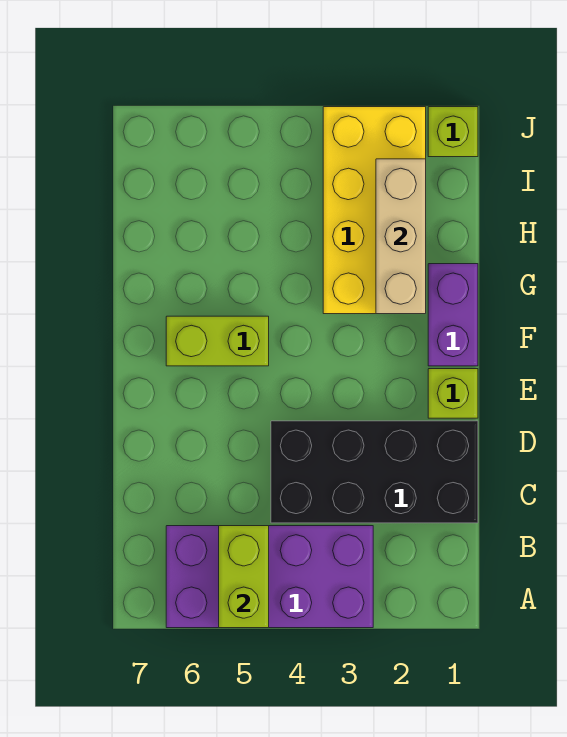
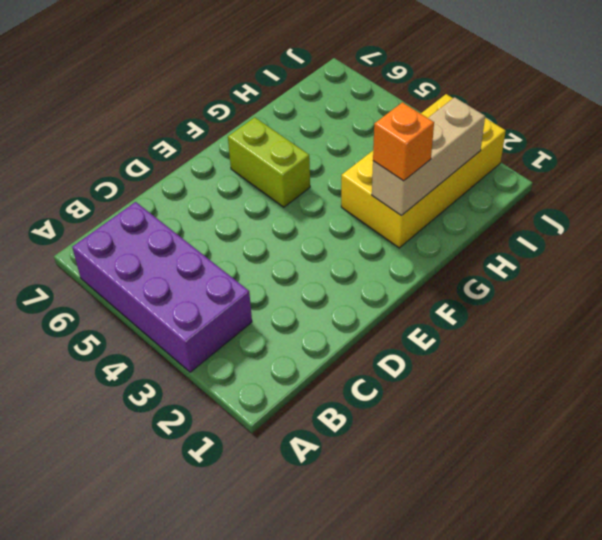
orange brick G2 level 3 -> none
none -> black brick C1:D4 level 1
none -> lime brick E1 level 1

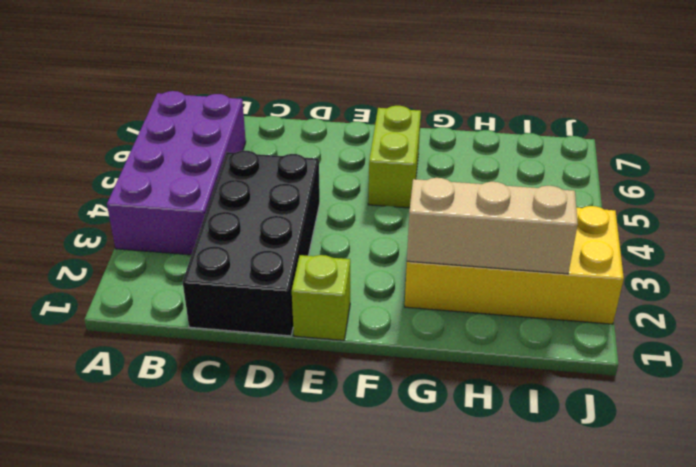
none -> purple brick F1:G1 level 1
none -> lime brick J1 level 1

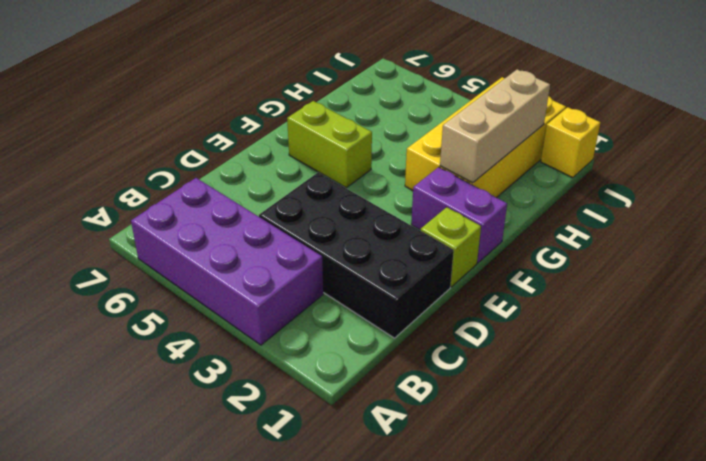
purple brick F1:F2 level 1 -> purple brick F1:G1 level 1
yellow brick J1 level 1 -> lime brick J1 level 1
none -> lime brick A5:B5 level 2

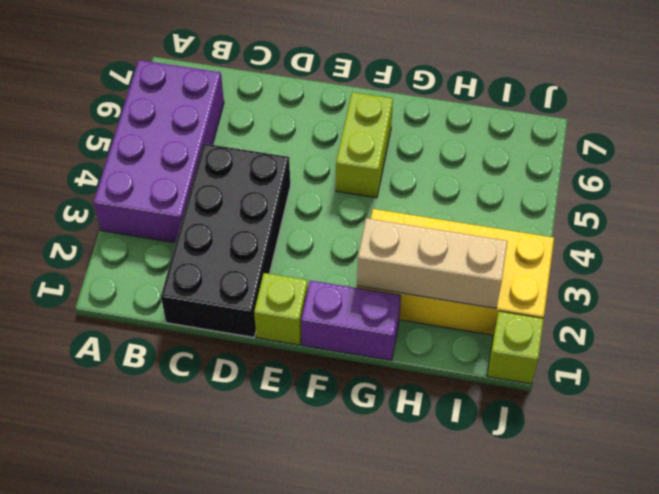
none -> lime brick A5:B5 level 2

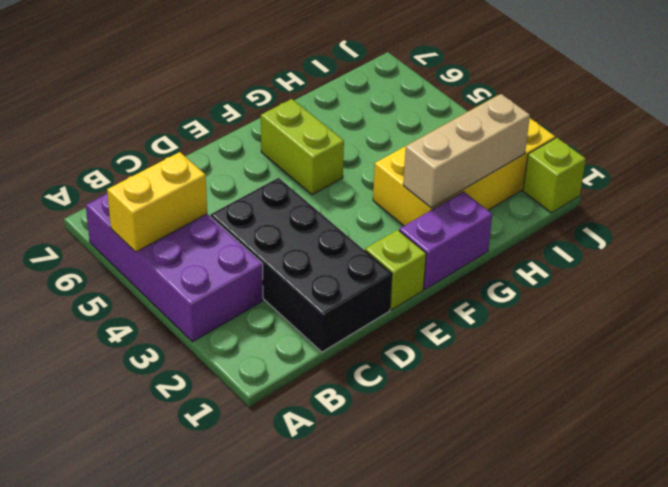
yellow brick A5:B5 level 2 -> lime brick A5:B5 level 2

